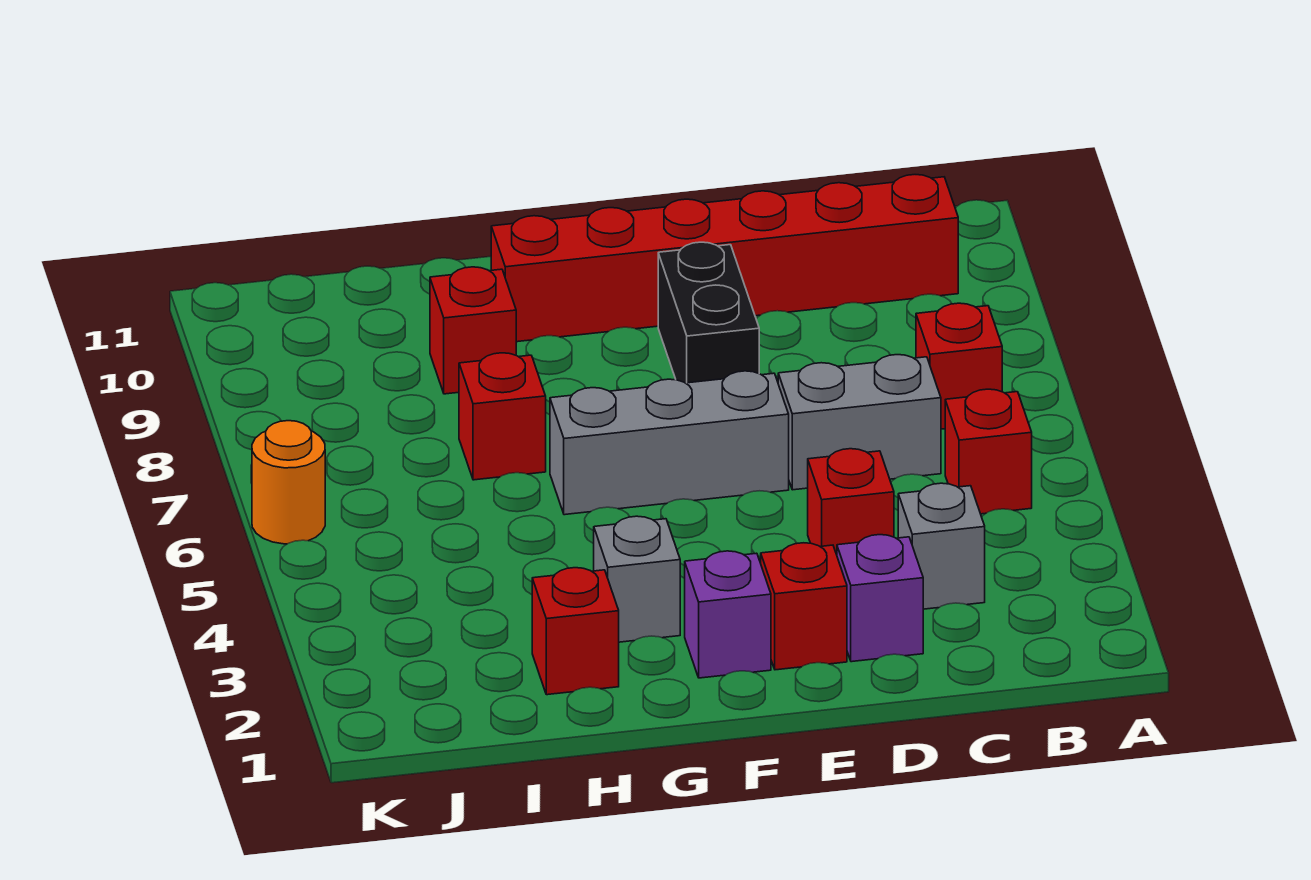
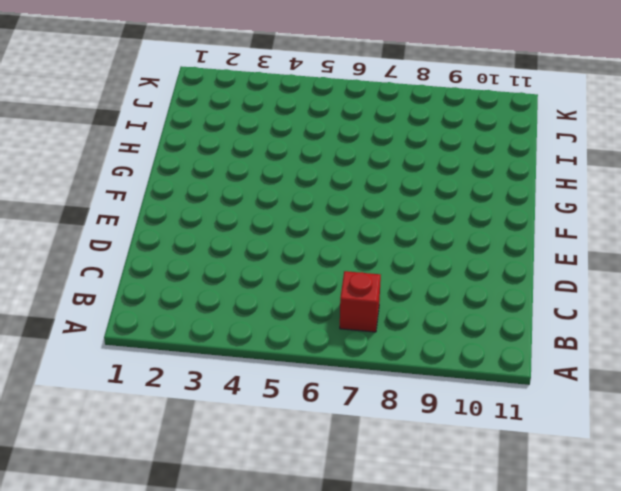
none -> red brick B5 level 1
none -> red brick B10:G10 level 1
none -> grey brick C3 level 1

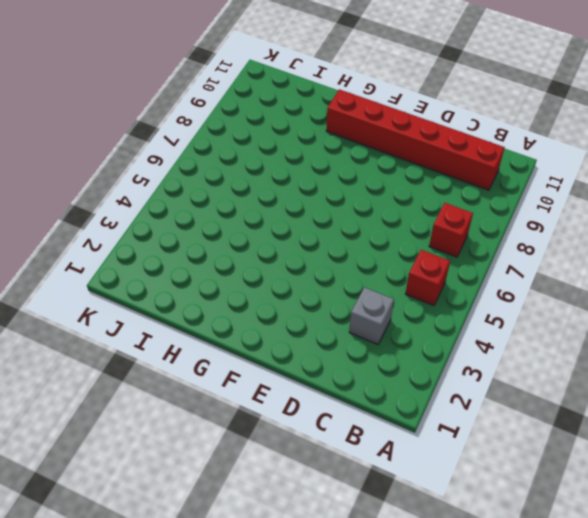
none -> grey brick C6:D6 level 1
none -> purple brick D2 level 1
none -> red brick D4 level 1

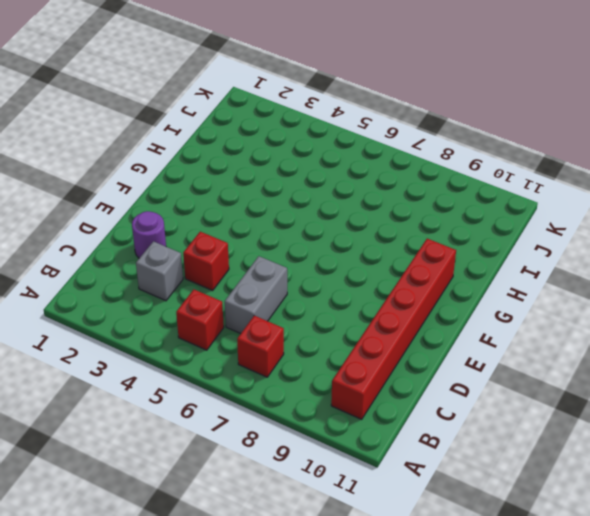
purple round brick D2 level 1 -> purple brick D2 level 1
none -> red brick E2 level 1
none -> grey brick E6:G6 level 1
none -> black brick E8:E9 level 1

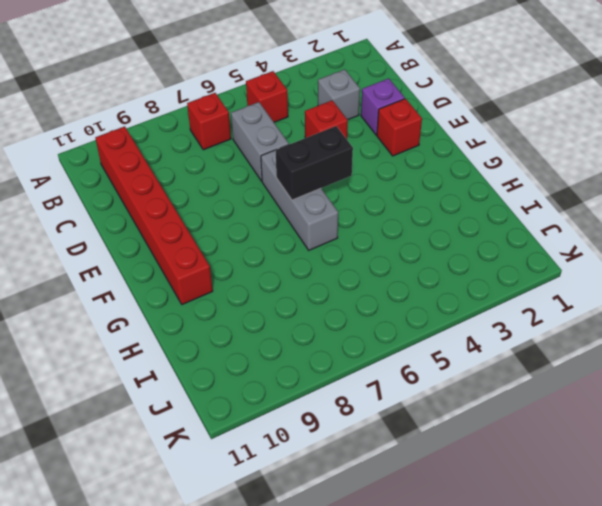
black brick F5:F6 level 2 -> black brick E8:E9 level 1
none -> purple brick F2 level 1
none -> grey brick G3 level 1
none -> red brick H2 level 1

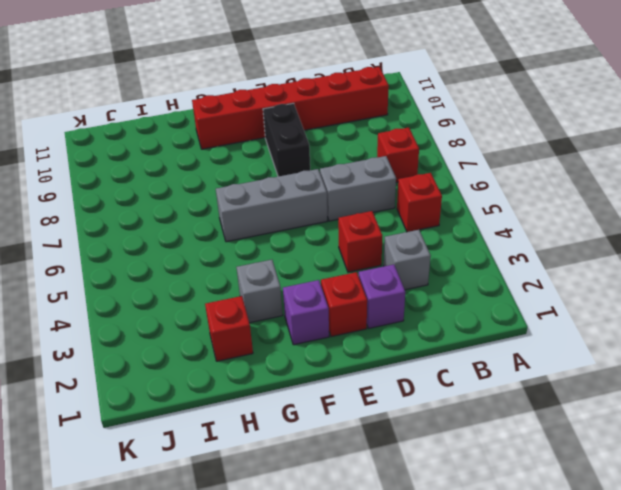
none -> red brick H7 level 1
none -> red brick H9 level 1
none -> orange round brick K6 level 1

